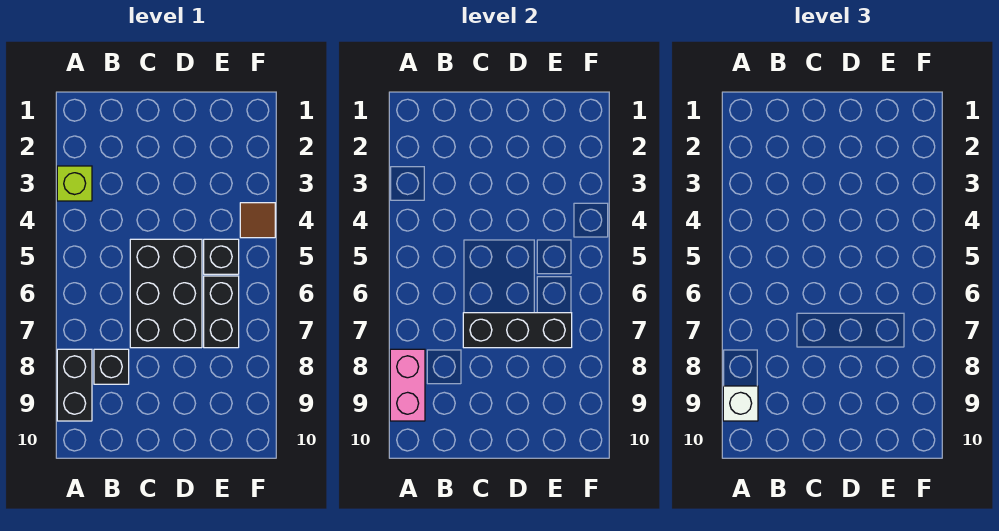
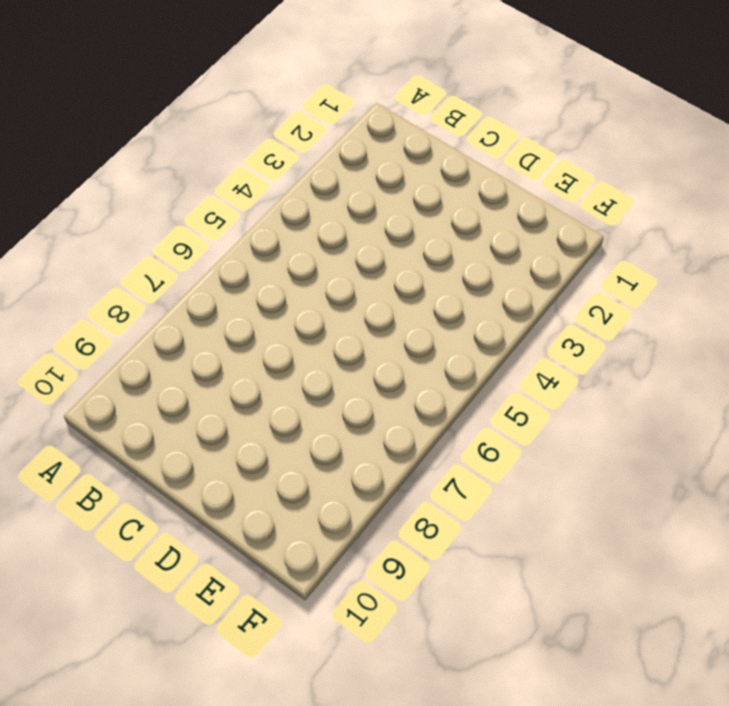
none -> lime brick A3 level 1
none -> black brick A8:A9 level 1

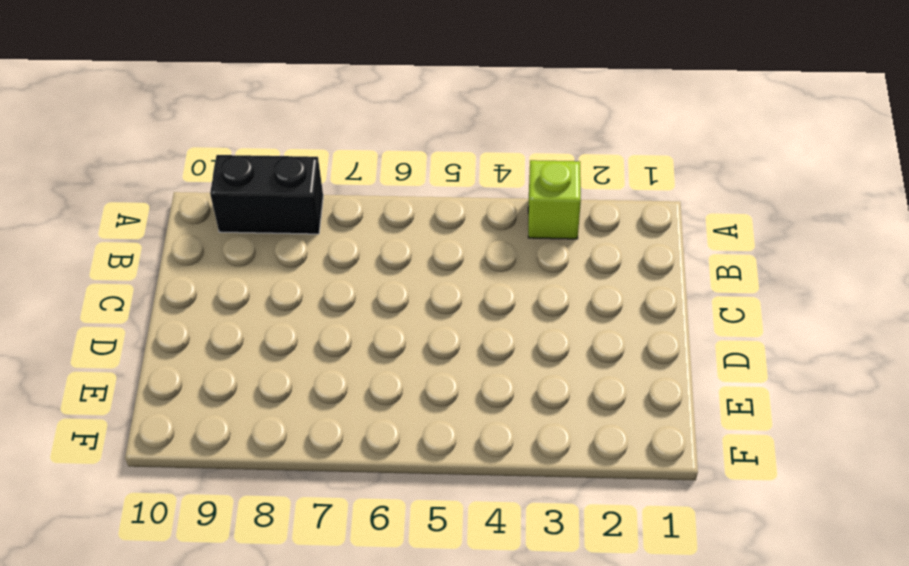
none -> black brick B8 level 1
none -> black brick C5:D7 level 1

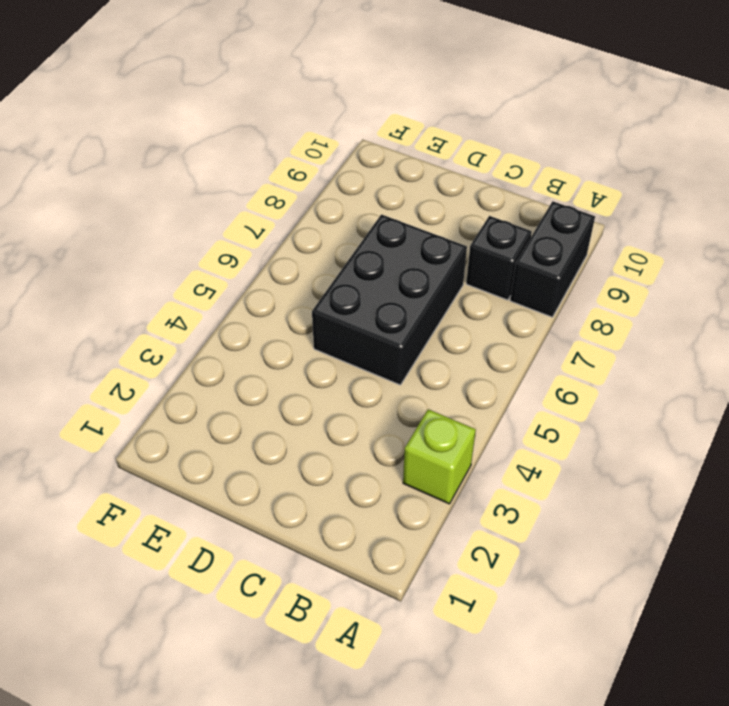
none -> black brick E5 level 1
none -> black brick E6:E7 level 1

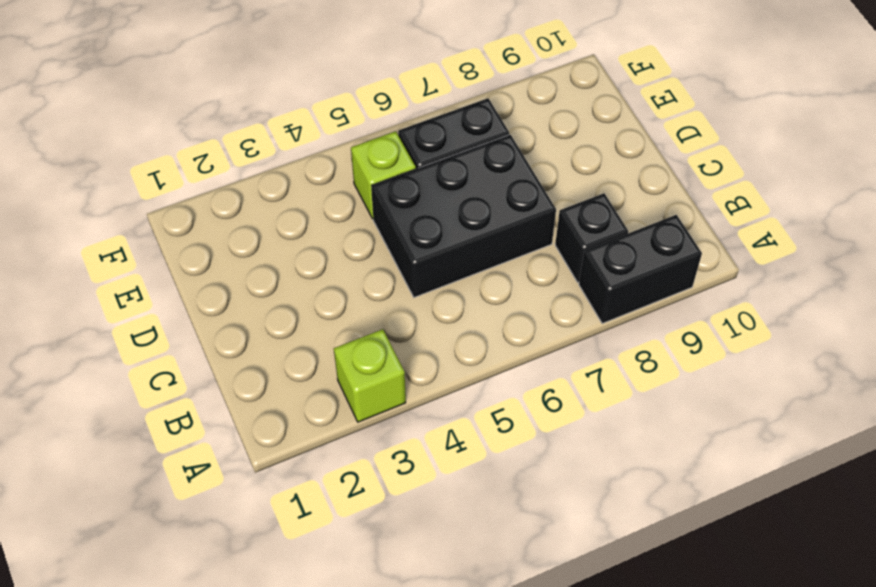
lime brick E5 level 1 -> black brick E5 level 1
none -> brown tile F4 level 1
none -> pink brick A8:A9 level 2

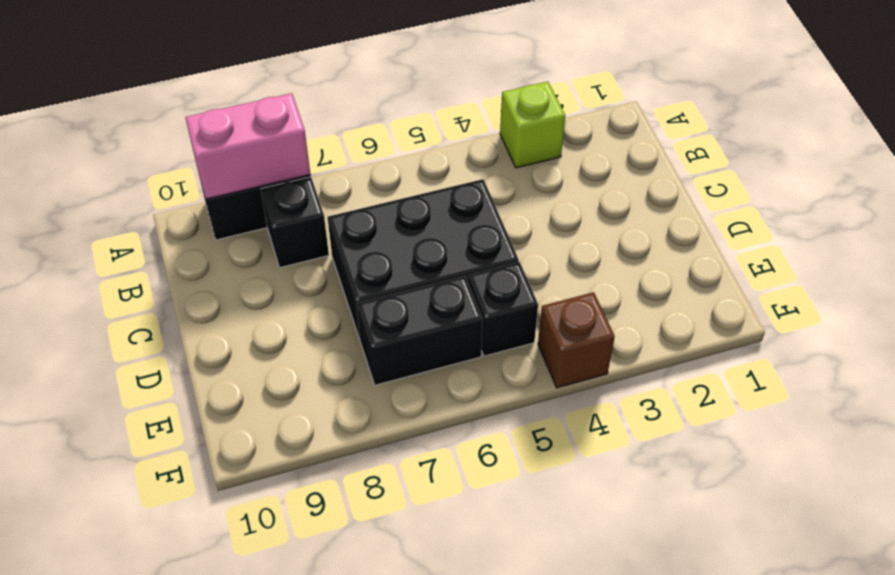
brown brick F4 level 1 -> brown tile F4 level 1
none -> black brick C7:E7 level 2
none -> white brick A9 level 3

